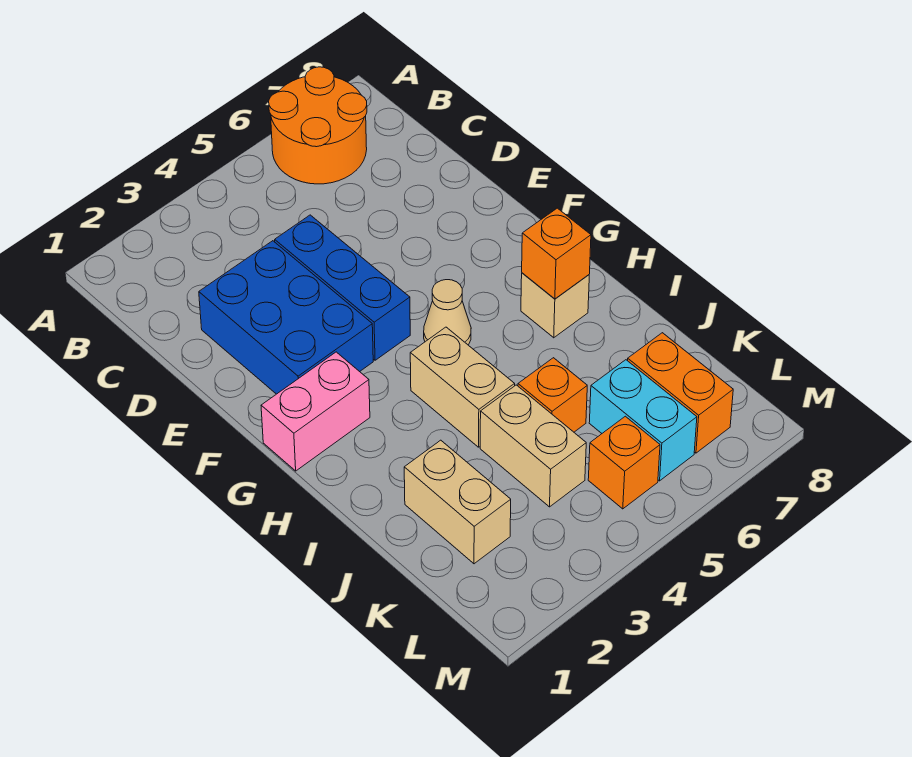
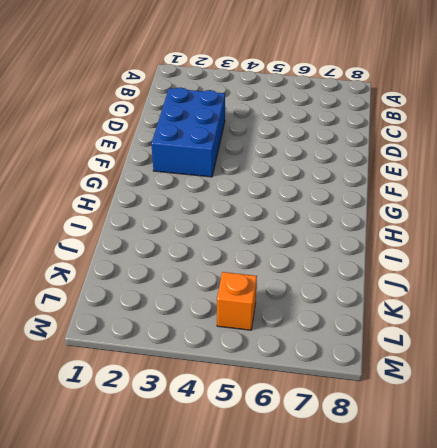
none -> orange round brick A6:B7 level 1
none -> blue brick D4:F4 level 1
none -> pink brick G1:G2 level 1

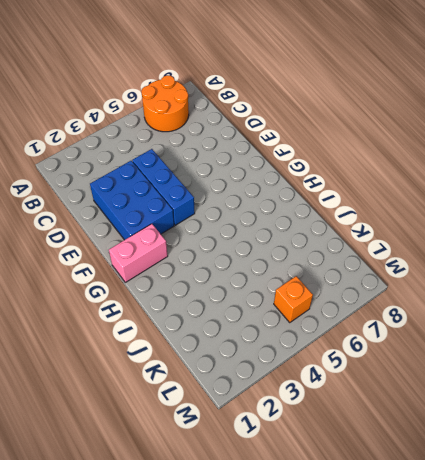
none -> tan cone G5 level 1
none -> tan brick H4:I4 level 1
none -> tan brick H7 level 1

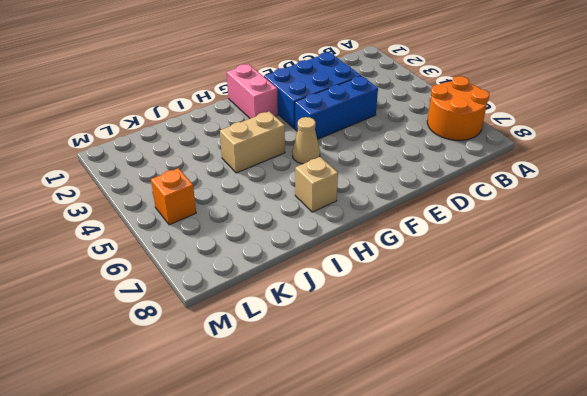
none -> tan brick J2:K2 level 1
none -> tan brick J4:K4 level 1
none -> orange brick J5 level 1

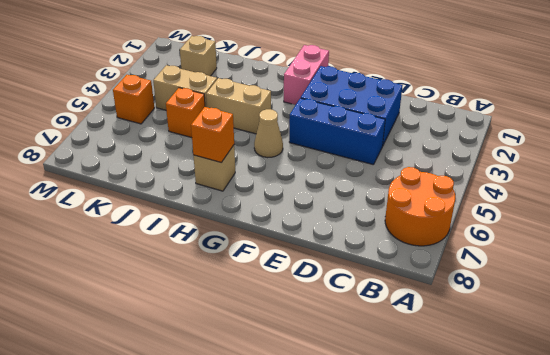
tan brick K2 level 1 -> tan brick J2:K2 level 1
none -> cyan brick K6:L6 level 1
none -> orange brick K7:L7 level 1

